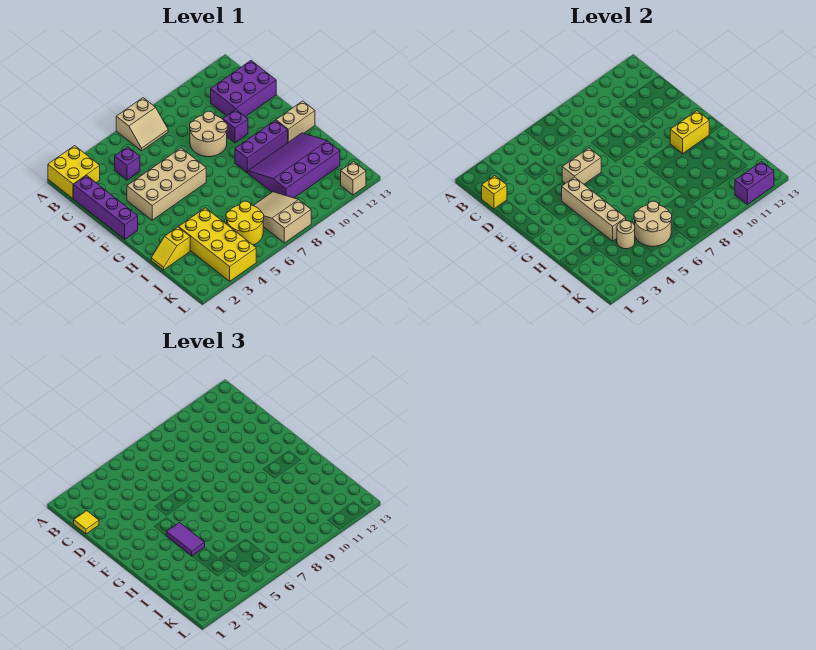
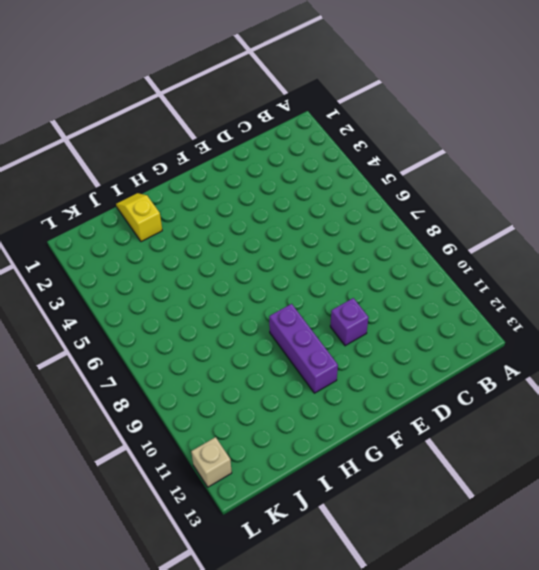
none -> yellow brick A1:B2 level 1
none -> tan slope A6:B7 level 1 top A
none -> purple brick C1:F1 level 1

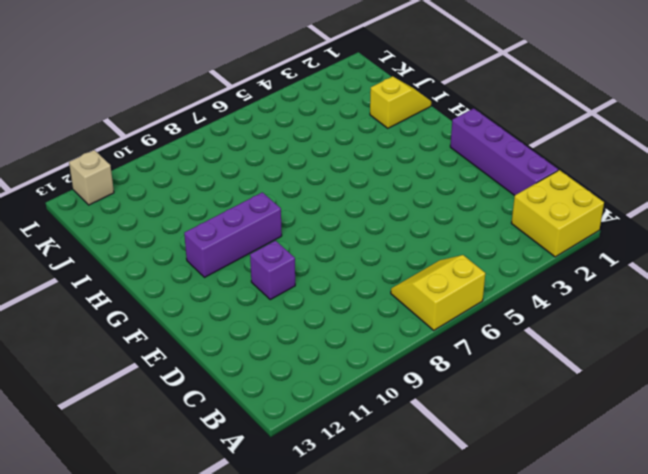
yellow slope A6:B7 level 1 top A -> tan slope A6:B7 level 1 top A
none -> purple brick C4 level 1
none -> purple brick C11:D13 level 1
none -> tan round brick D8:E9 level 1

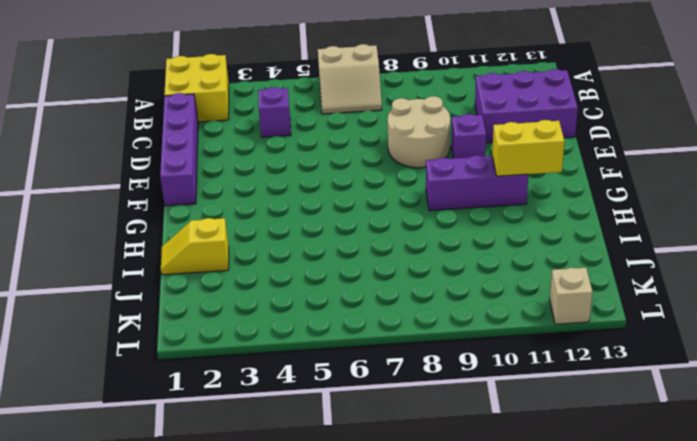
none -> tan brick E3:F6 level 1
none -> tan brick G12:G13 level 1
none -> purple slope H9:J12 level 1 top J

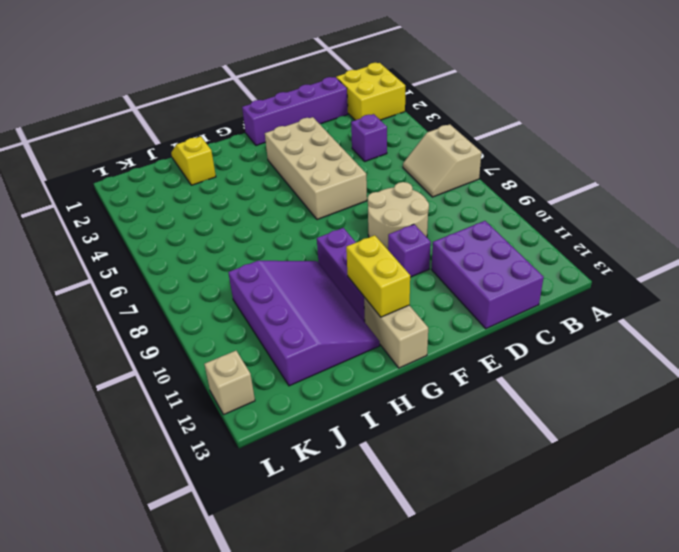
none -> yellow brick I3:L4 level 1
none -> yellow round brick J5:K6 level 1
none -> tan slope J7:L8 level 1 top L

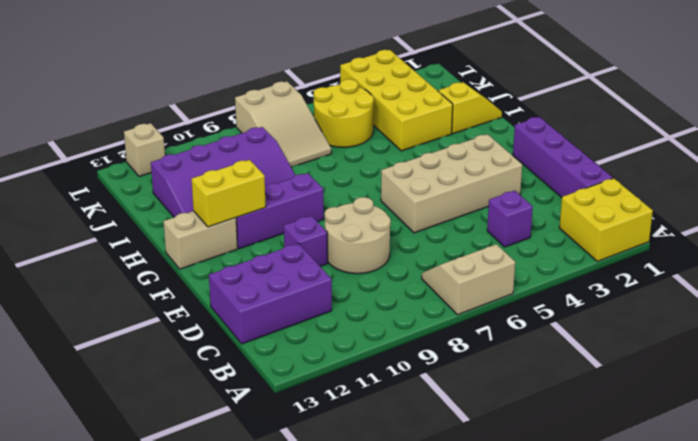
none -> yellow brick C1 level 2
none -> tan brick E5:E6 level 2
none -> tan brick F4:I4 level 2

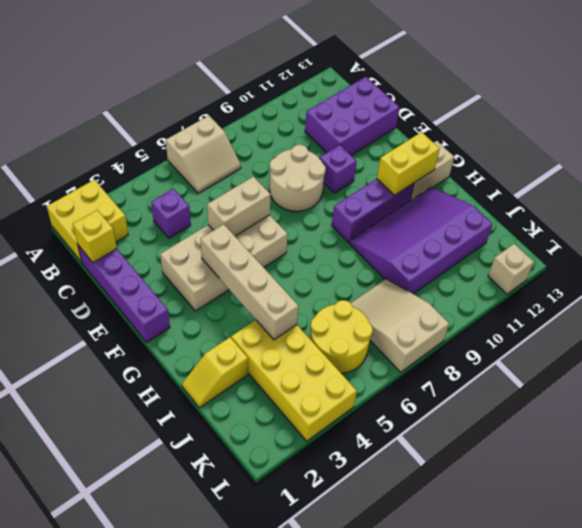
none -> tan round brick J4 level 2
none -> tan round brick J5:K6 level 2
none -> purple brick L11:L12 level 2

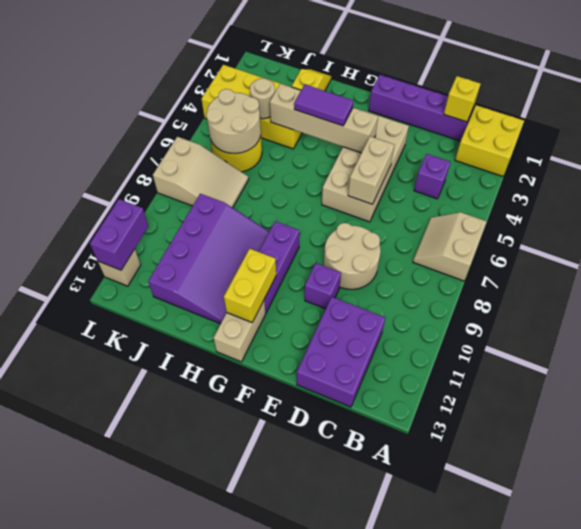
none -> yellow tile C1 level 3

